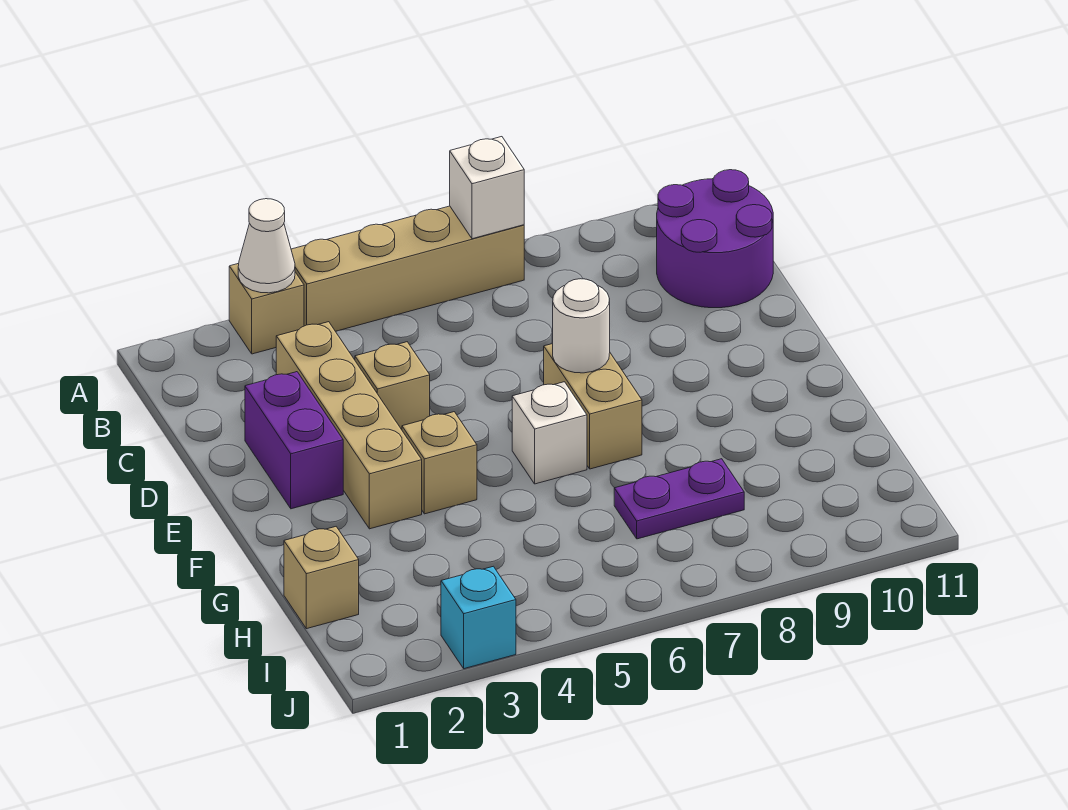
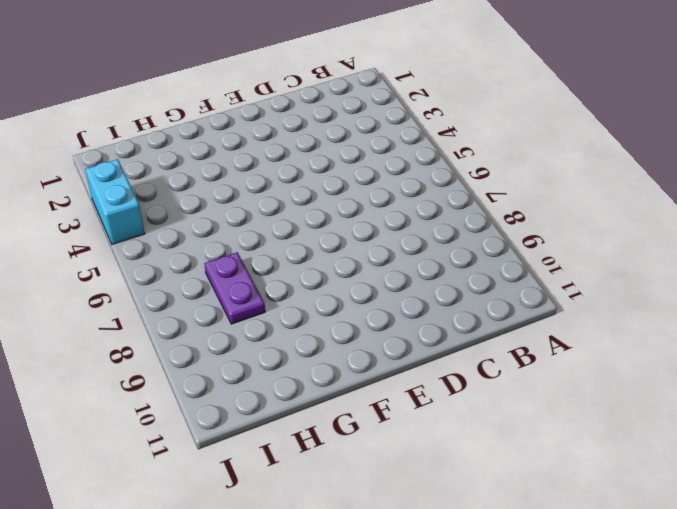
cyan brick J3:J4 level 1 -> cyan brick J3 level 1
none -> tan brick A3 level 1
none -> tan brick A4:A7 level 1
none -> purple round brick B10:C11 level 1

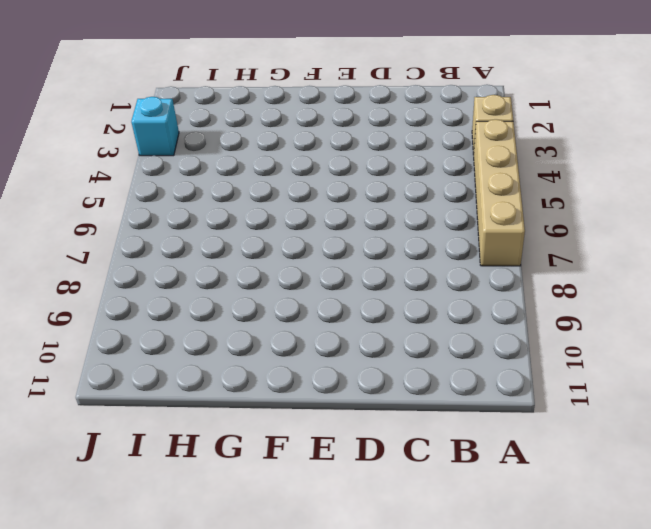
none -> purple round brick B10:C11 level 1
none -> tan brick C3:F3 level 1
none -> purple brick D2:E2 level 1

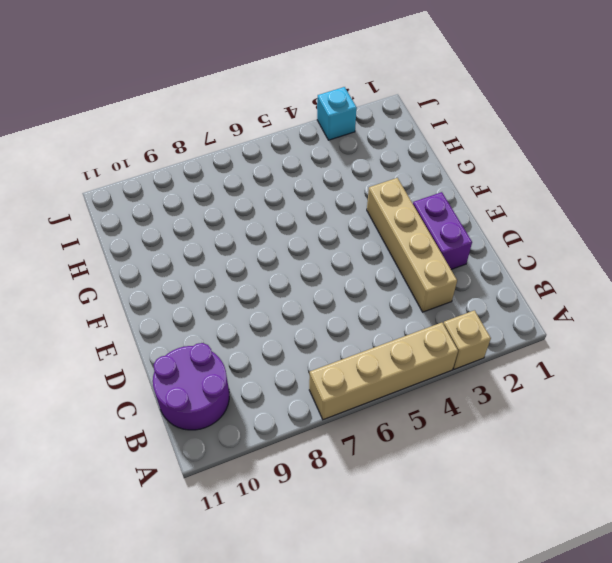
none -> tan brick D4 level 1
none -> tan brick E7:F7 level 1
none -> tan brick F4 level 1

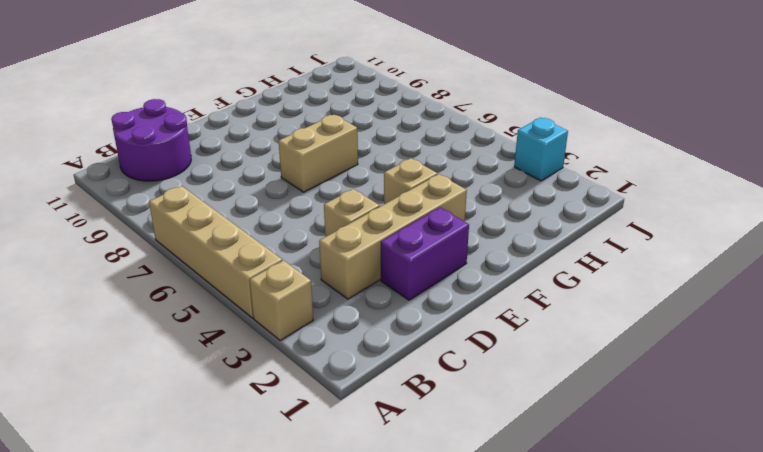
none -> white brick F6 level 1
none -> tan brick H1 level 1
none -> purple plate H7:H8 level 1

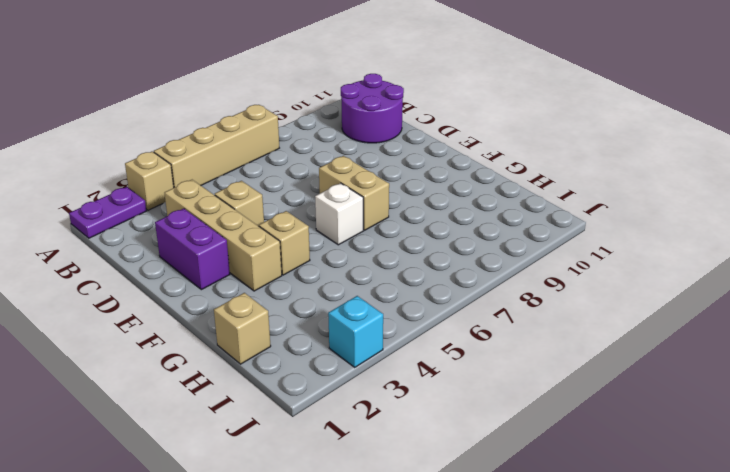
purple plate A1:A2 level 1 -> purple plate H7:H8 level 1
none -> white cone A3 level 2
none -> white brick A7 level 2
none -> white round brick E7 level 2

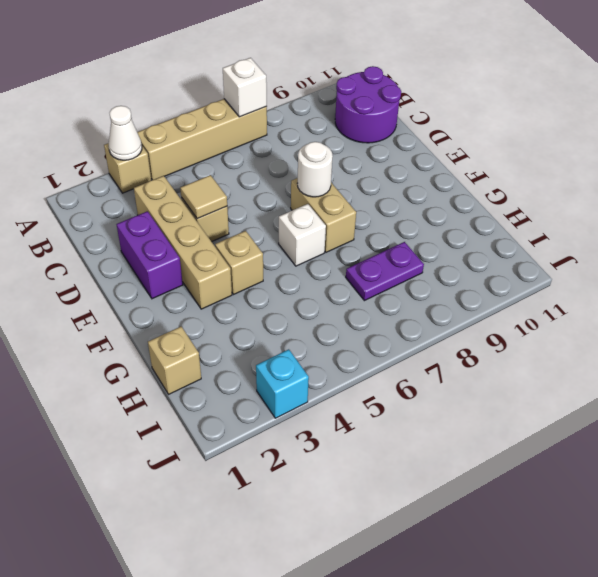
tan tile D4 level 2 -> none

